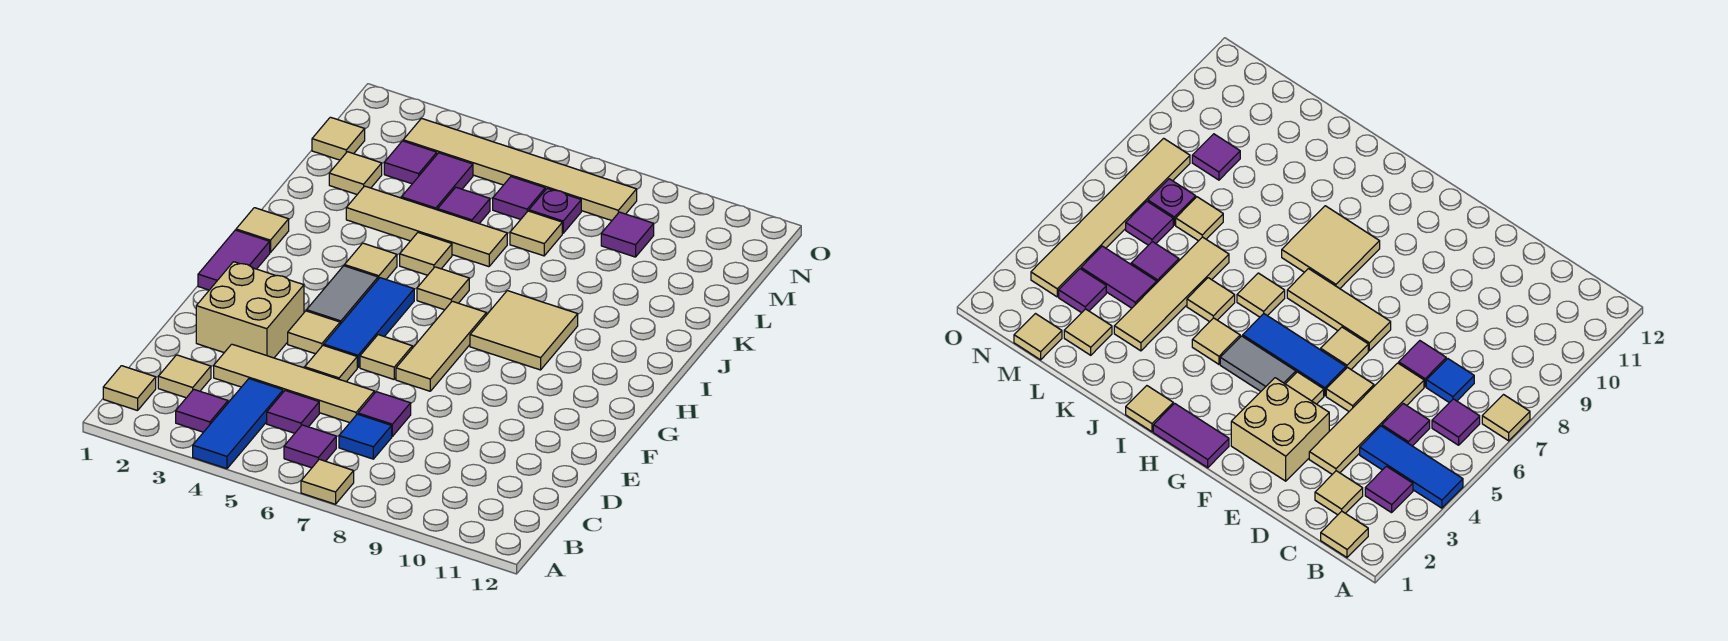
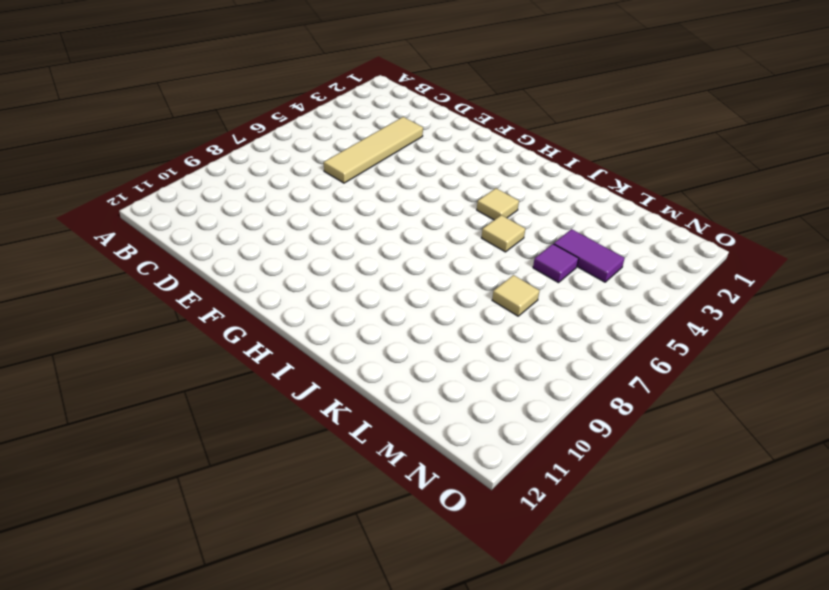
none -> blue tile A4:C4 level 1
none -> tan tile A7 level 1
none -> tan tile B1 level 1
none -> purple tile B3 level 1

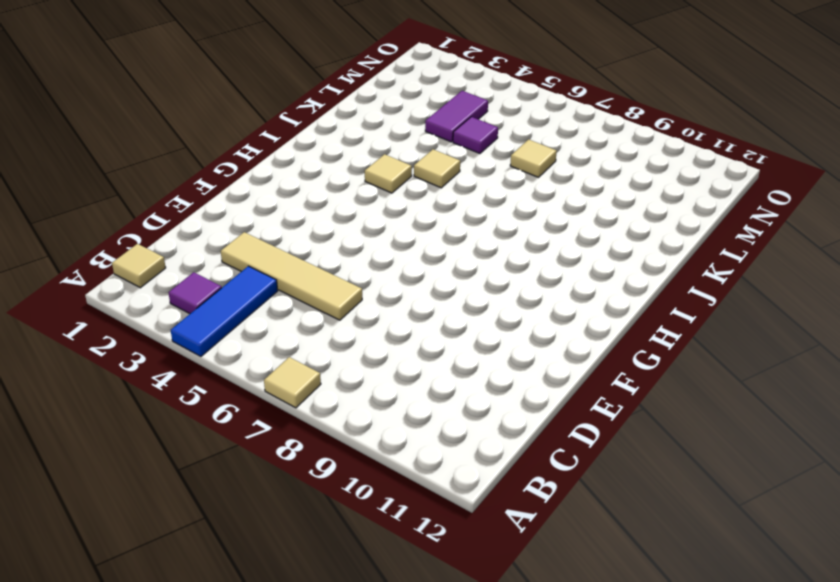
none -> purple tile B6 level 1
none -> tan tile C2 level 1
none -> purple tile C5 level 1
none -> blue tile C7 level 1

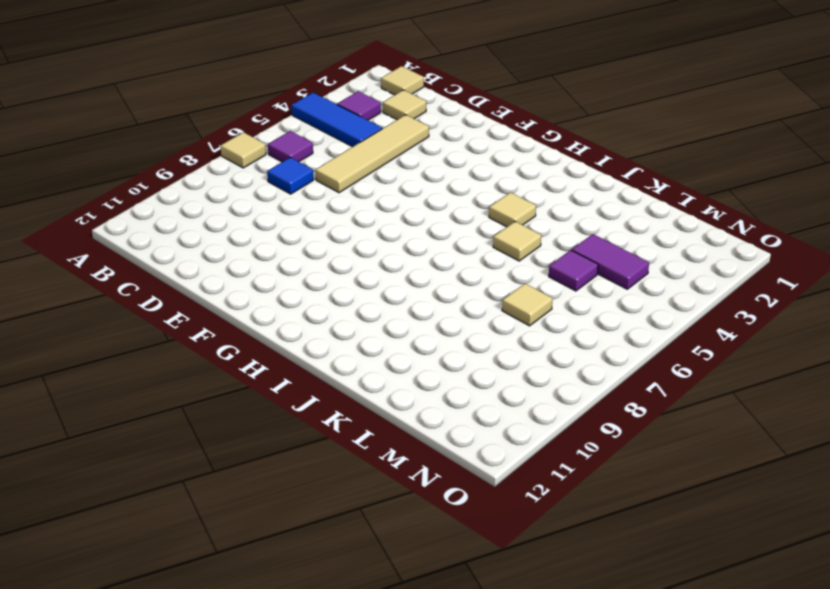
none -> purple tile C5 level 1
none -> purple tile D7 level 1
none -> tan brick E2:F3 level 1
none -> tan tile E5 level 1

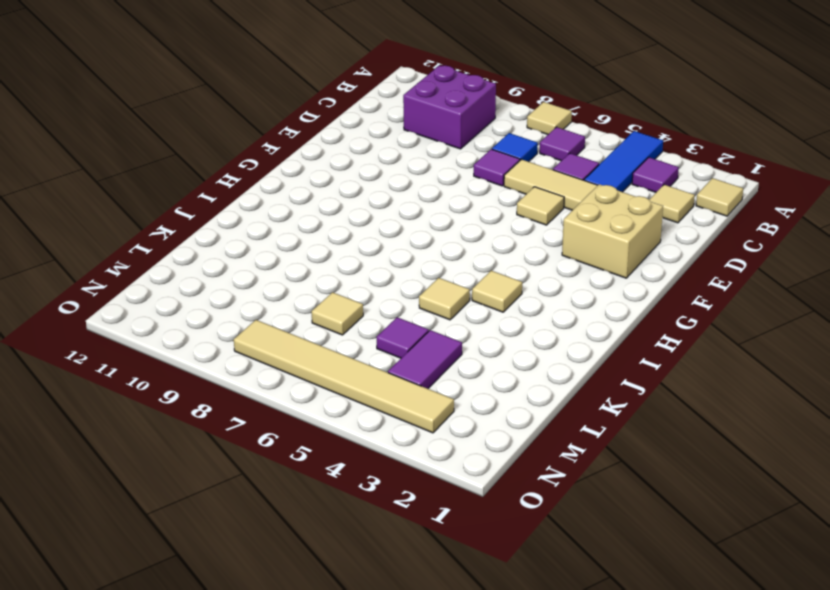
purple brick B9:C10 level 1 -> none
none -> tan tile F4 level 1
none -> blue tile F5:H5 level 1
none -> tan tile F6 level 1
none -> tan tile F7:H7 level 1

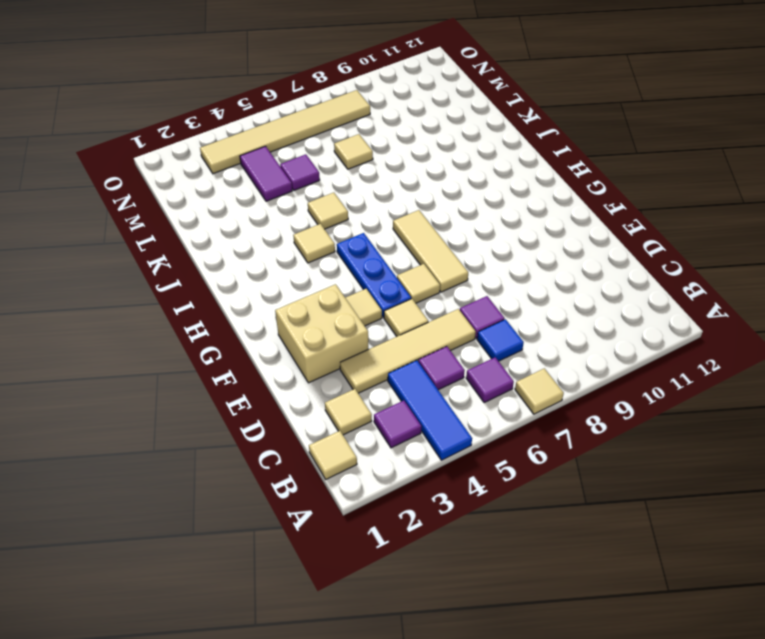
blue plate F5:H5 level 1 -> blue tile F5:H5 level 1
none -> purple tile G1:H1 level 1
none -> grey tile G4:H4 level 1
none -> tan tile H8:I9 level 1
none -> tan tile I1 level 1

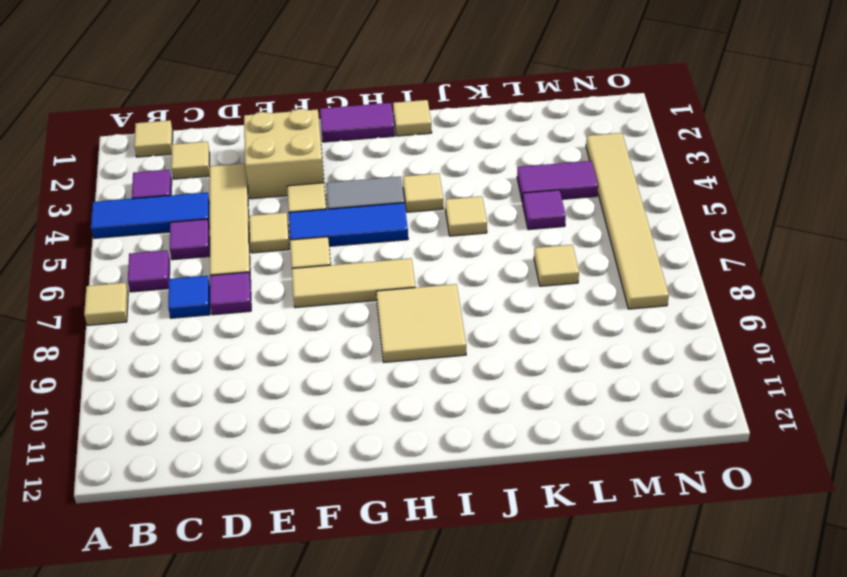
none -> tan tile I6 level 1
none -> tan tile K3:K6 level 1
none -> tan tile L2 level 1
none -> tan tile M1 level 1

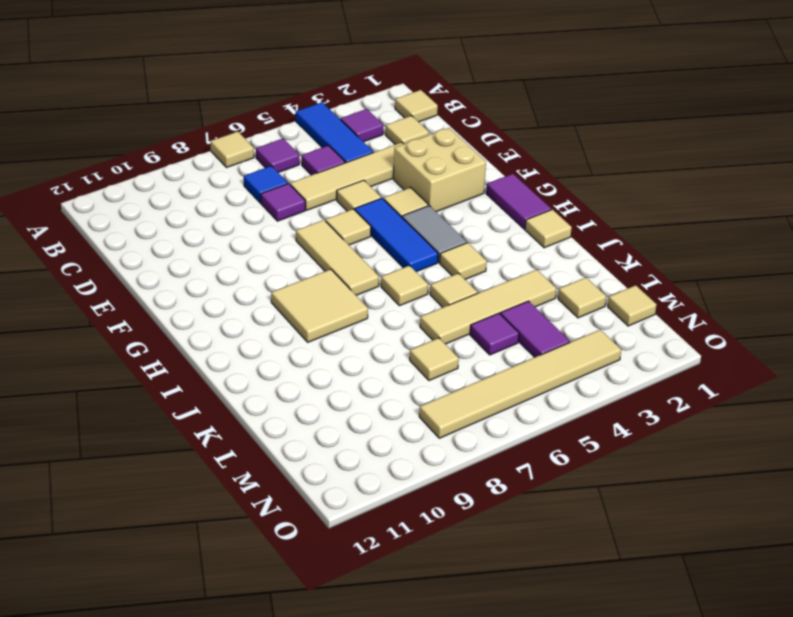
none -> purple tile M3 level 1
none -> purple tile M6 level 1
none -> purple plate M7 level 1
none -> purple tile M9 level 1

